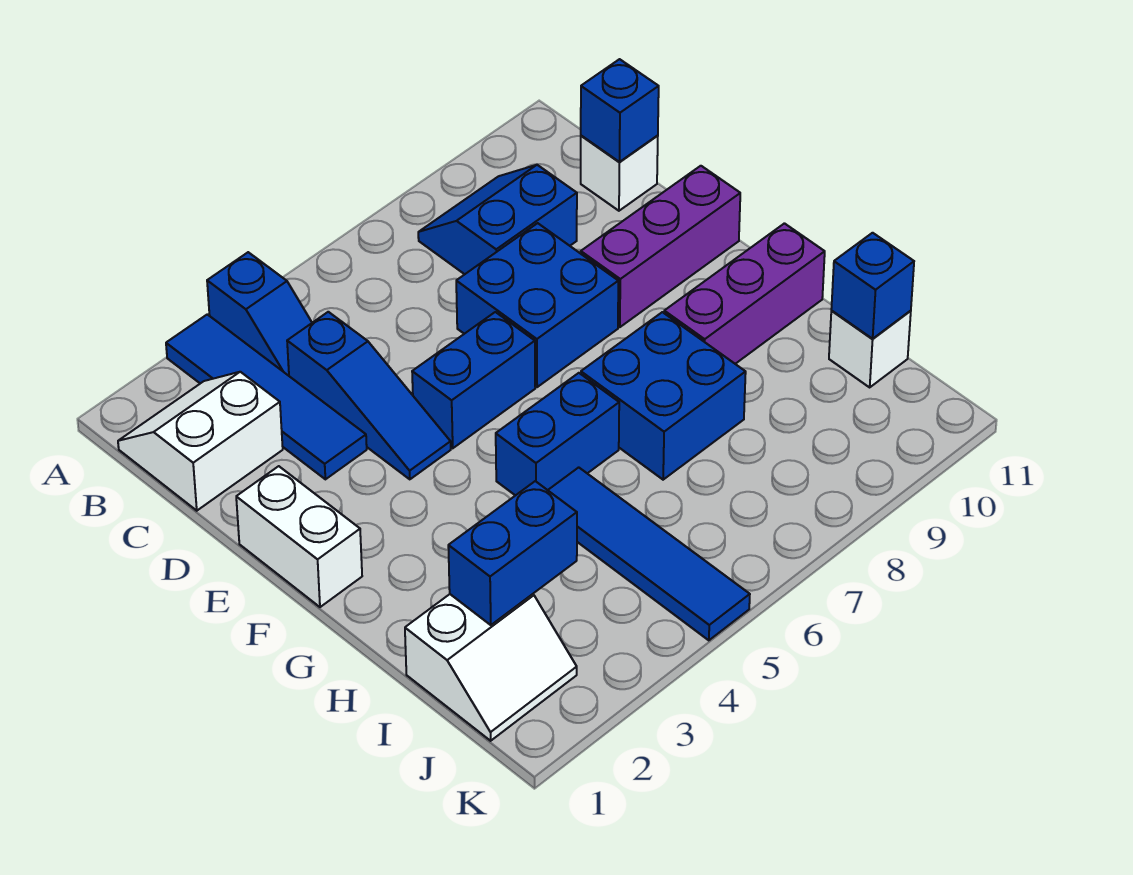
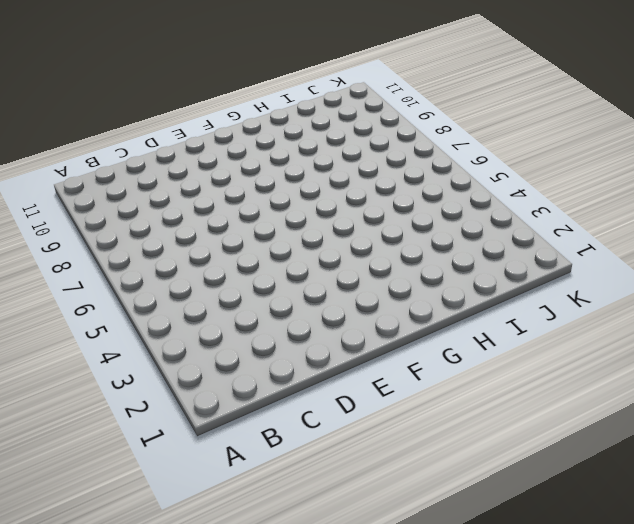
none -> blue tile A3:D3 level 1
none -> blue slope A4:B4 level 1 top A
none -> white slope B1:C2 level 1 top C

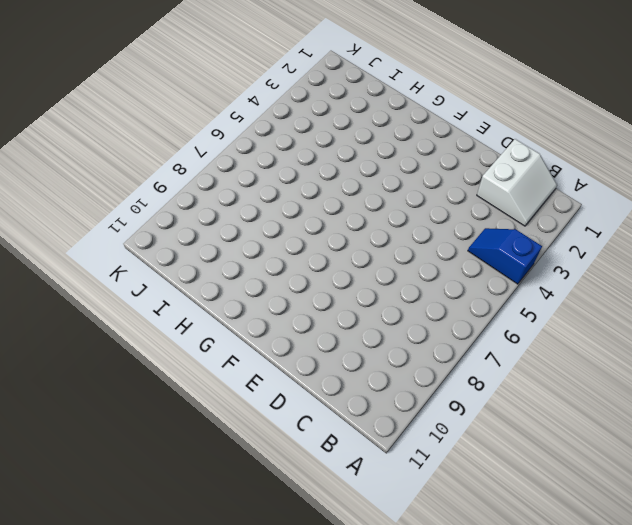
none -> blue tile A3:D3 level 1
none -> blue slope B8:C9 level 1 top C
none -> blue slope C4:E4 level 1 top C

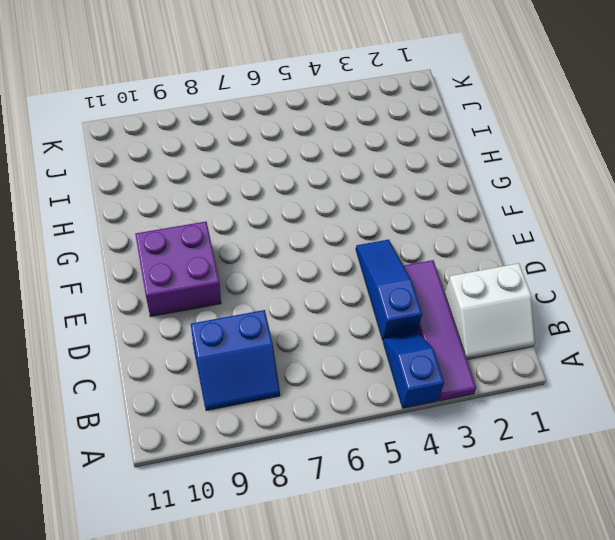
purple tile A3:D3 level 1 -> blue tile A3:D3 level 1
purple brick E9:F10 level 1 -> purple brick E9:E11 level 1
none -> white brick C11 level 1
none -> blue brick D7:E8 level 1
none -> white brick E1:F1 level 1

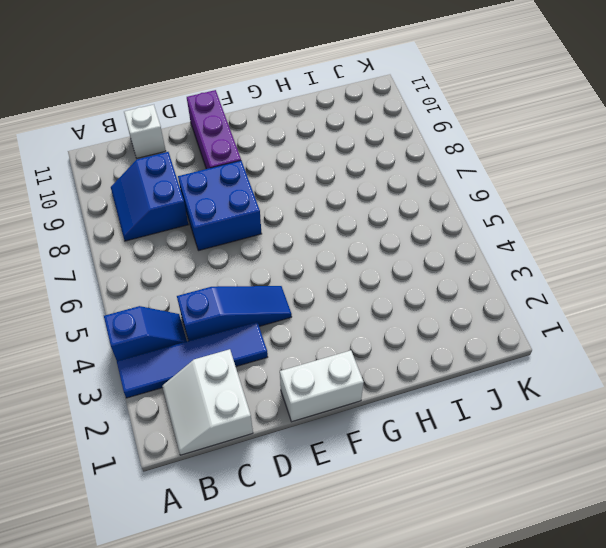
none -> blue brick E5:E6 level 1
none -> blue brick G5:G6 level 1
none -> blue brick G7:H8 level 1

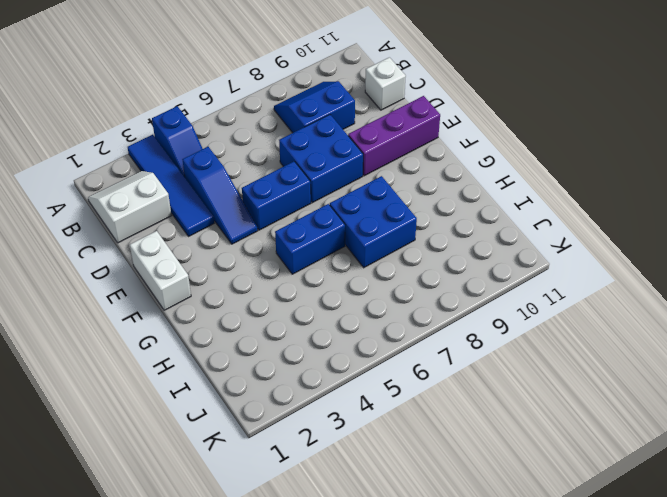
none -> purple brick G9:G11 level 1
none -> blue tile H5:K5 level 1
none -> white slope I1:J2 level 1 top I

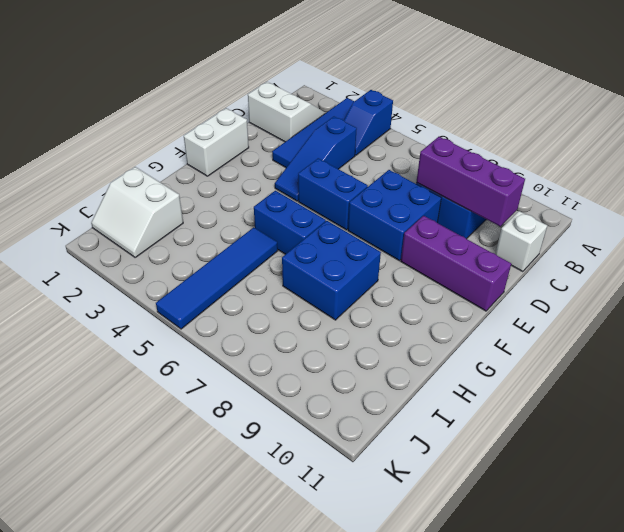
purple brick C8:C10 level 2 -> purple brick G9:G11 level 1
none -> white brick I11 level 1
none -> blue brick C11 level 2
none -> blue brick I2:I3 level 2

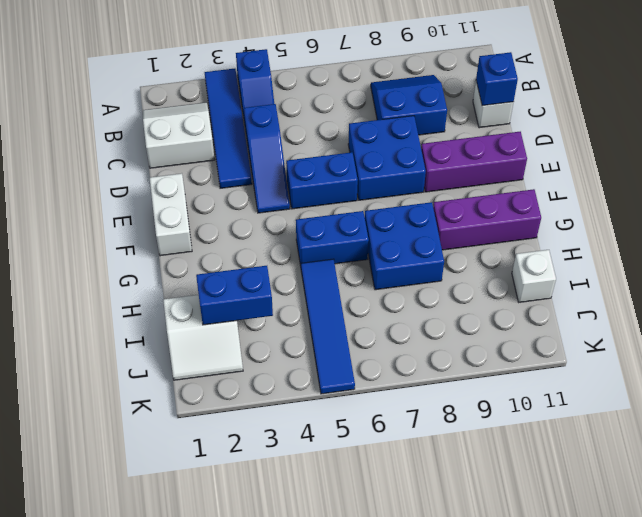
none -> blue brick I11 level 2

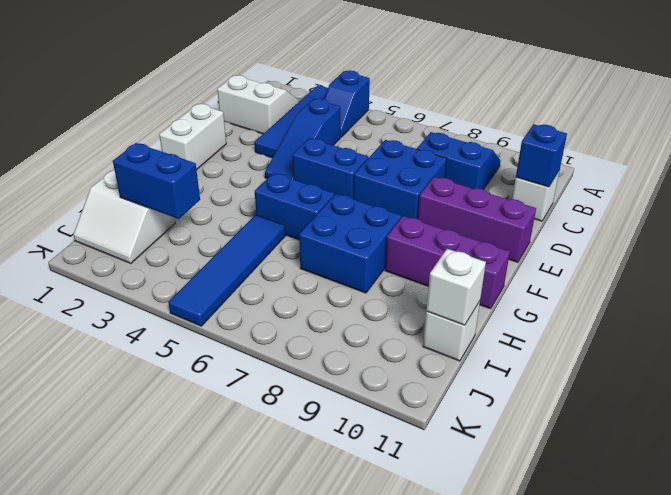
white brick I11 level 2 -> blue brick I11 level 2

